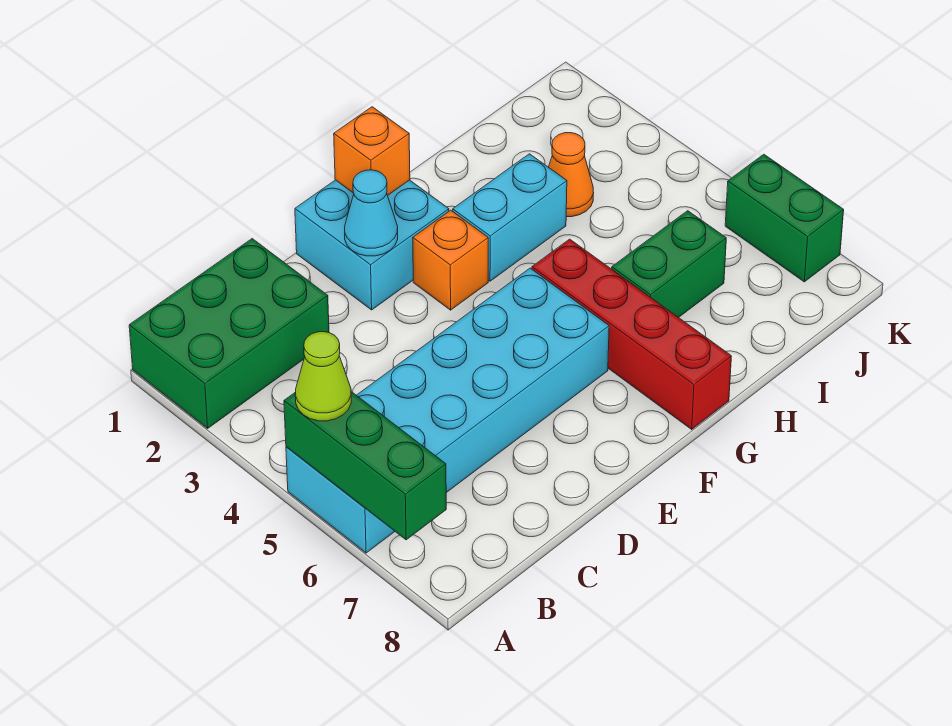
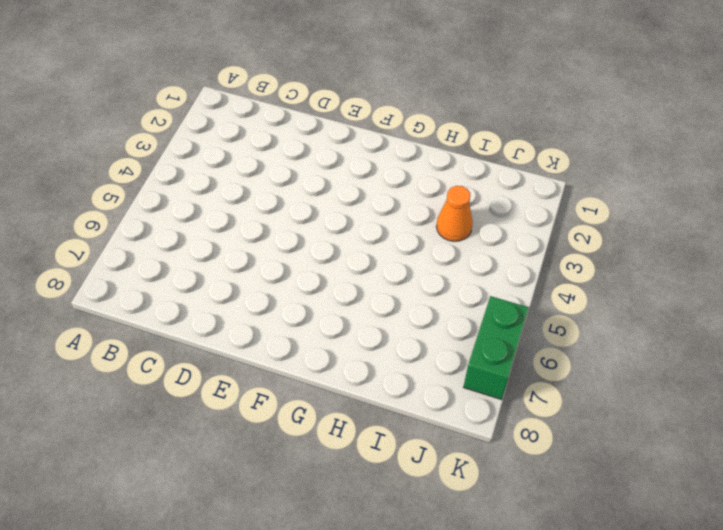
none -> green brick A1:C2 level 1
none -> cyan brick A5:F6 level 1
none -> cyan brick E1:F2 level 1

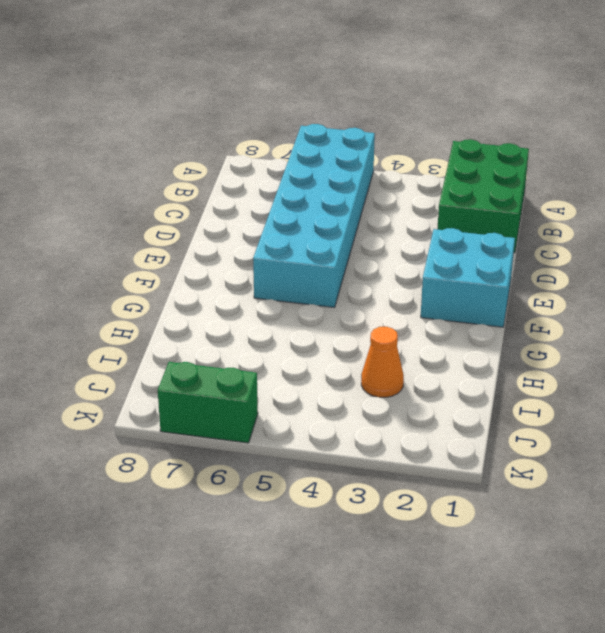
none -> orange brick F3 level 1
none -> cyan brick G3:H3 level 1
none -> red brick G5:G8 level 1

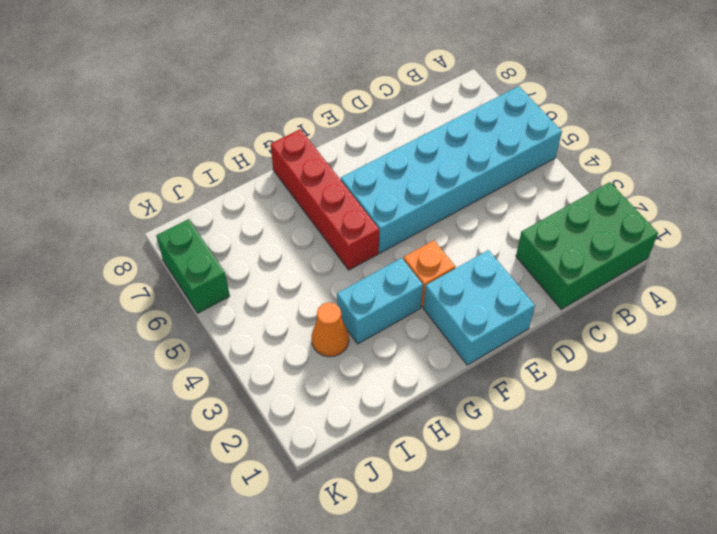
none -> green brick H6:I6 level 1
none -> green brick A5:A7 level 2
none -> cyan cone E2 level 2

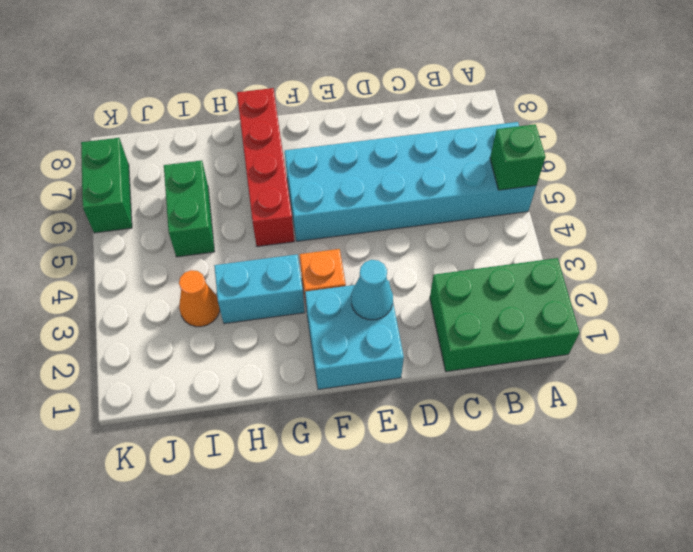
green brick A5 level 2 -> green brick A5:A7 level 2
green brick I5:I6 level 1 -> green brick H6:I6 level 1
none -> orange brick F1 level 2
none -> lime cone A5 level 3

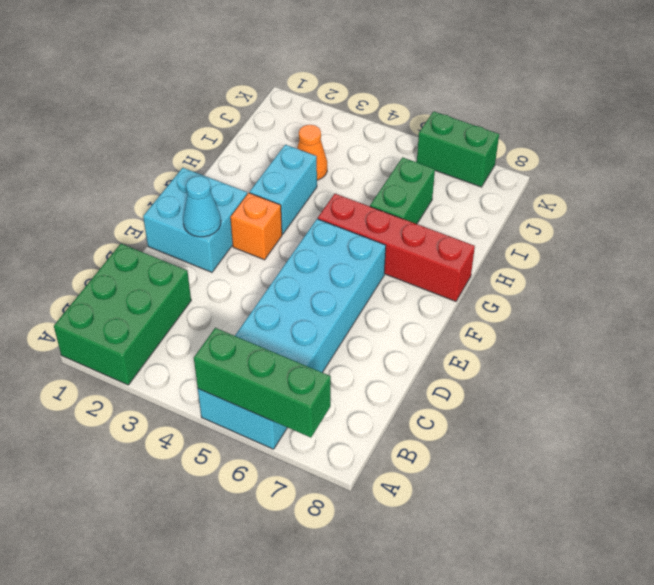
none -> orange brick F1 level 2
none -> lime cone A5 level 3

